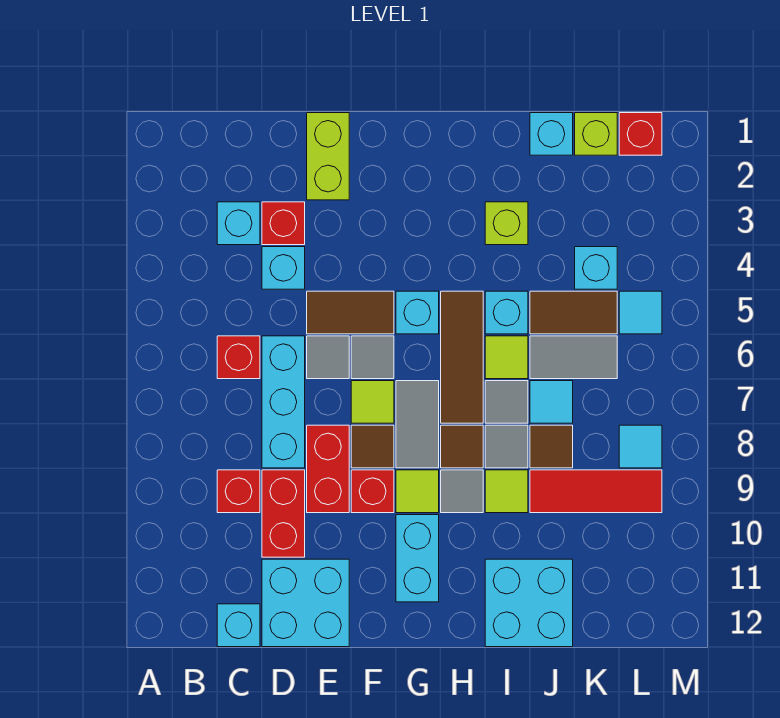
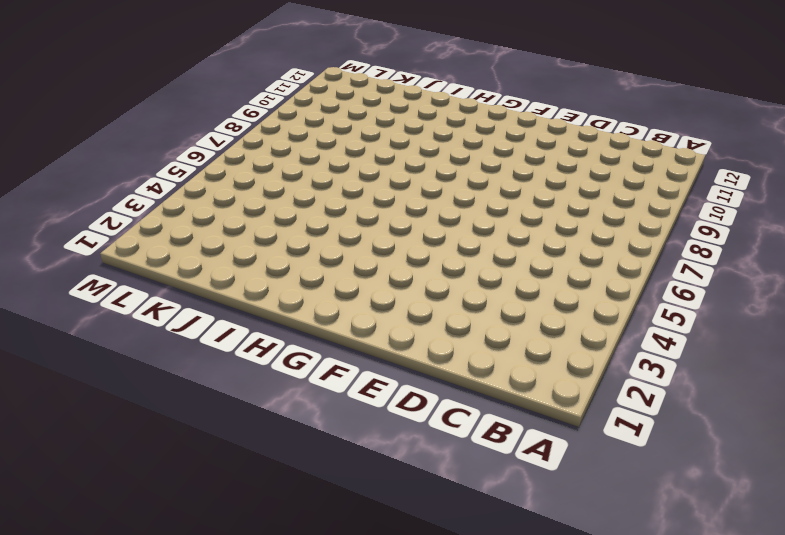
none -> cyan brick C3 level 1
none -> red brick C6 level 1
none -> red brick C9 level 1
none -> cyan brick C12 level 1

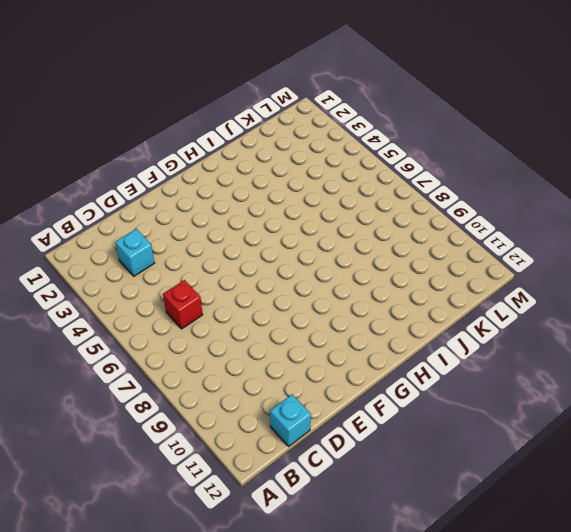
none -> red brick C9 level 1
none -> red brick D3 level 1
none -> cyan brick D4 level 1
none -> cyan brick D6:D8 level 1

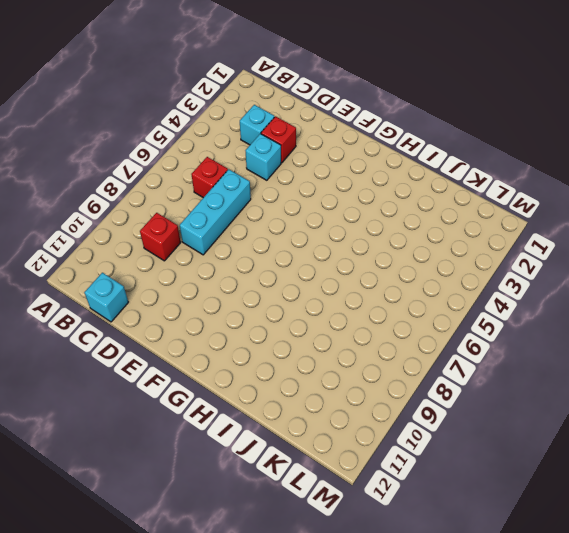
none -> red brick D9:D10 level 1
none -> cyan brick D11:E12 level 1
none -> lime brick E1:E2 level 1
none -> brown tile E5:F5 level 1

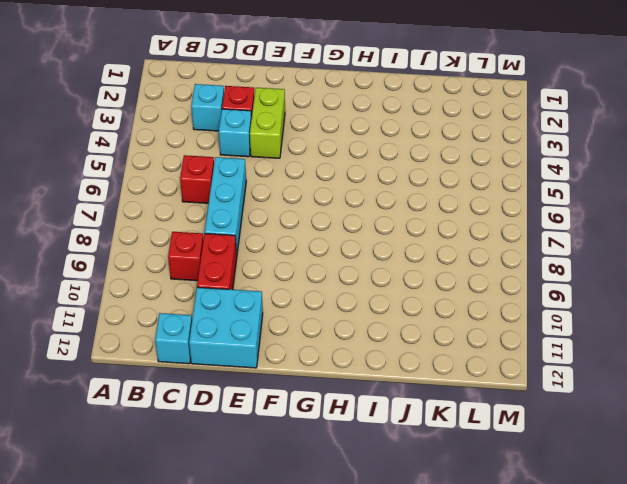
lime brick E3:E4 level 1 -> lime brick E1:E2 level 1
none -> brown tile E5:F5 level 1
none -> grey tile E6 level 1
none -> red brick E8:E9 level 1
none -> grey tile F6 level 1

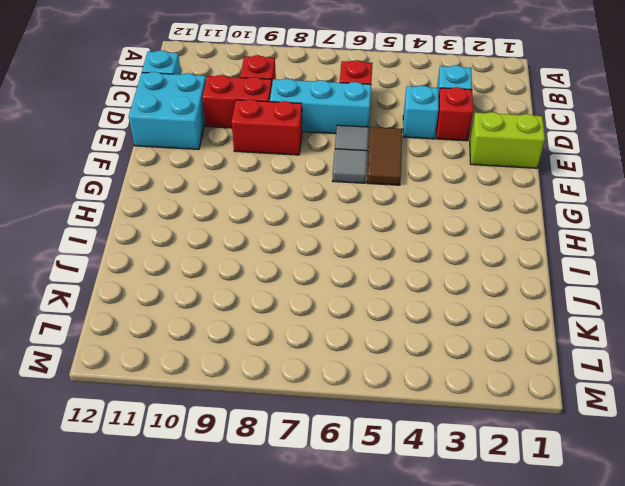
none -> lime tile F7 level 1
none -> brown tile F8 level 1
none -> red brick F9 level 1
none -> cyan brick G5 level 1

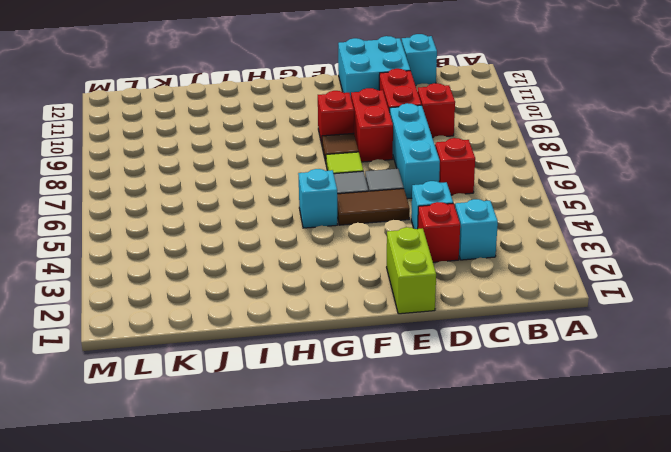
none -> grey tile G7:G8 level 1
none -> lime tile G9 level 1
none -> cyan brick G10:G11 level 1
none -> brown tile H5:H7 level 1

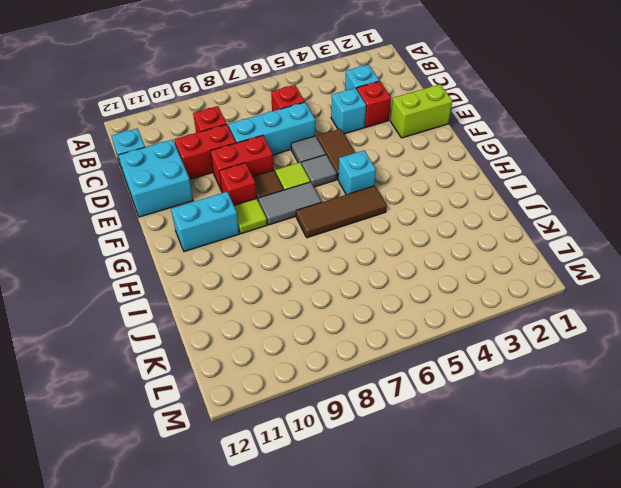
none -> brown tile H8 level 1
none -> grey tile H9 level 1
none -> lime brick I3 level 1
none -> cyan brick I5 level 1

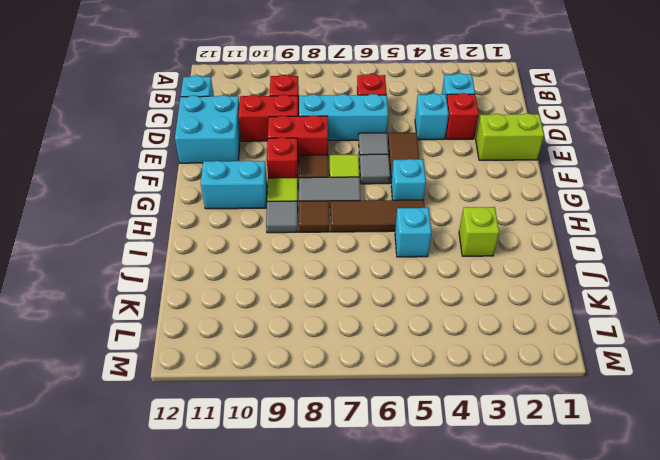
none -> lime tile I6 level 1
none -> grey tile I7 level 1
none -> grey tile I8 level 1
none -> lime tile I9 level 1

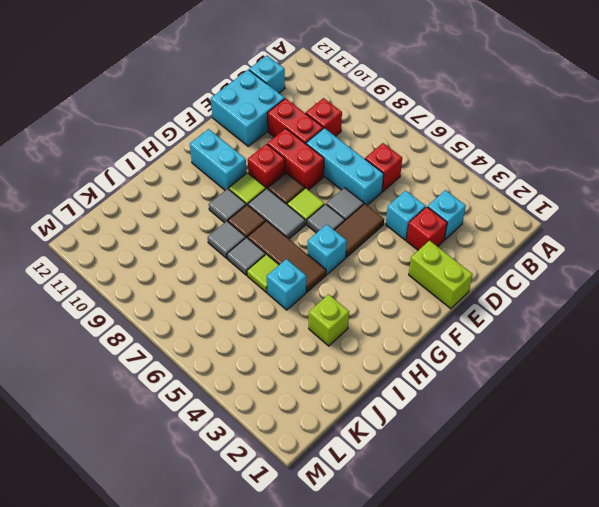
none -> lime tile I9 level 1
none -> cyan brick I11:J12 level 1
none -> cyan brick J1 level 1
none -> brown tile J5:K5 level 1

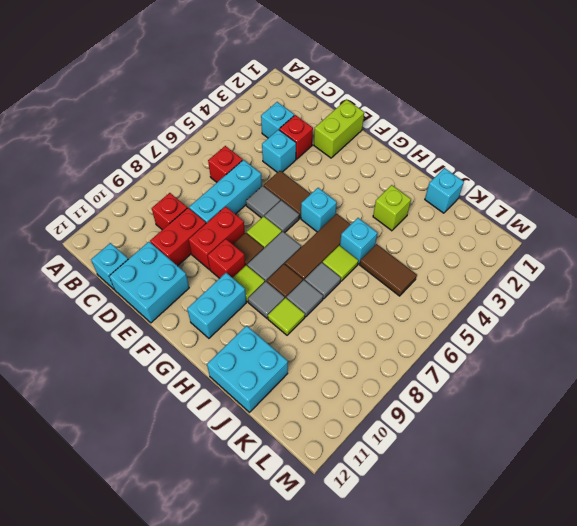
none -> grey tile J6:K6 level 1
none -> cyan tile J7 level 1
none -> brown tile J8 level 1
none -> red tile J9:L9 level 1

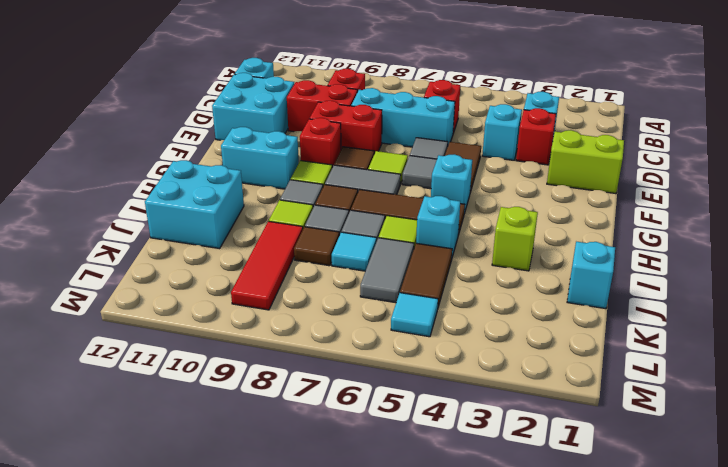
none -> lime brick K1 level 1
none -> cyan brick K4 level 1
none -> red brick L1 level 1
none -> cyan tile L8 level 1

